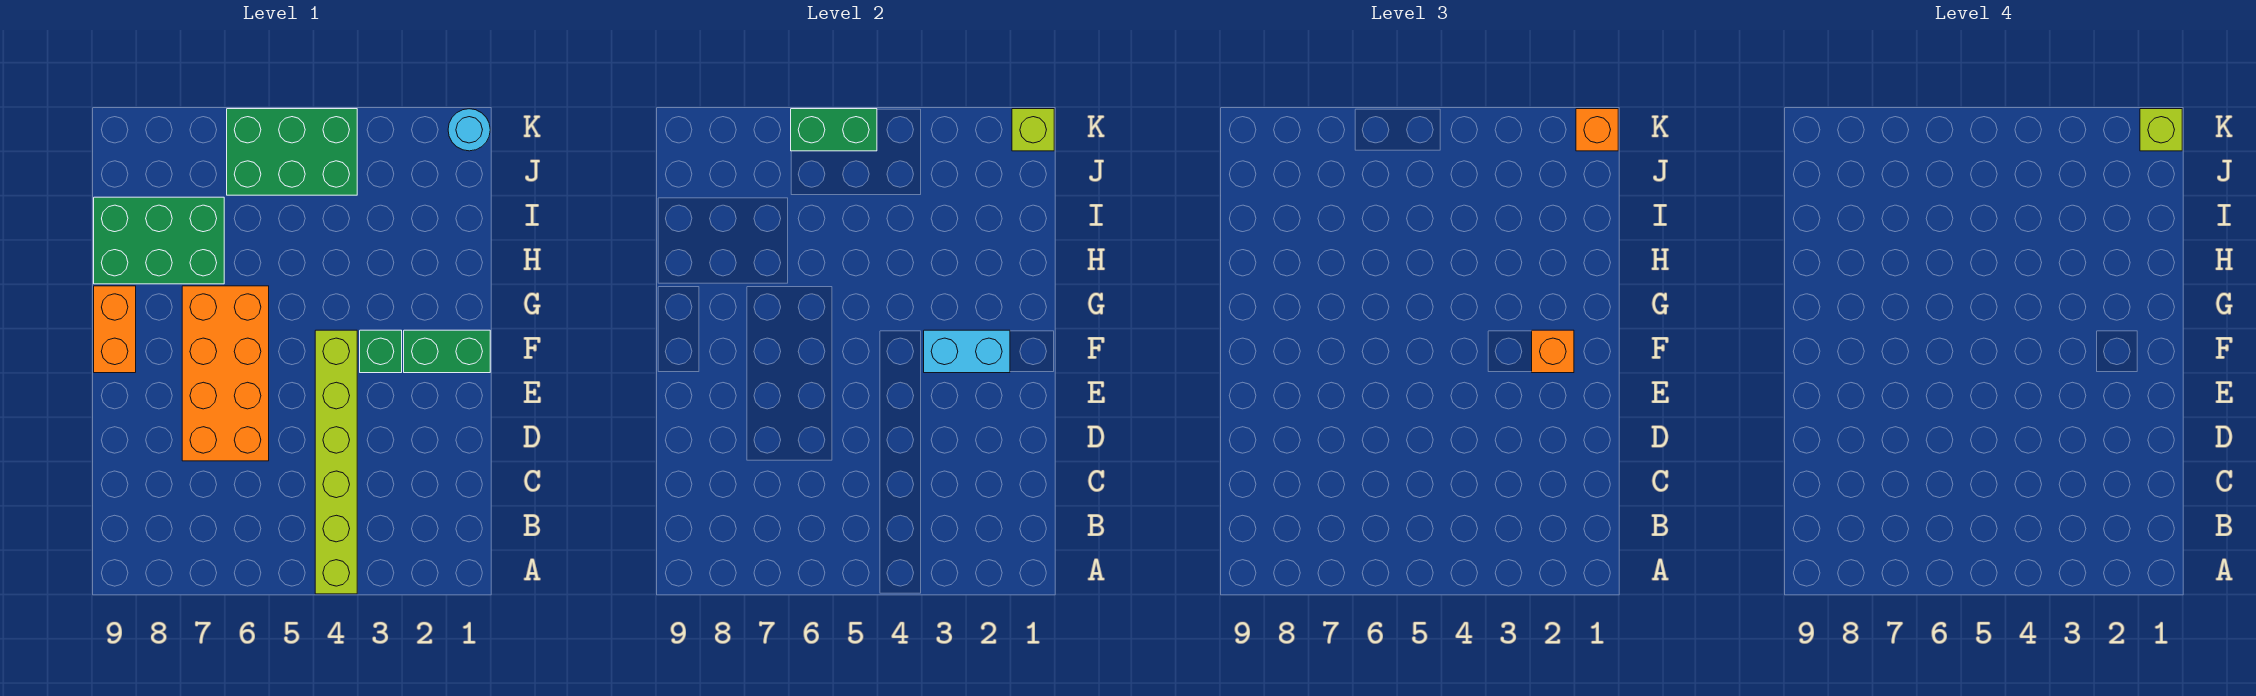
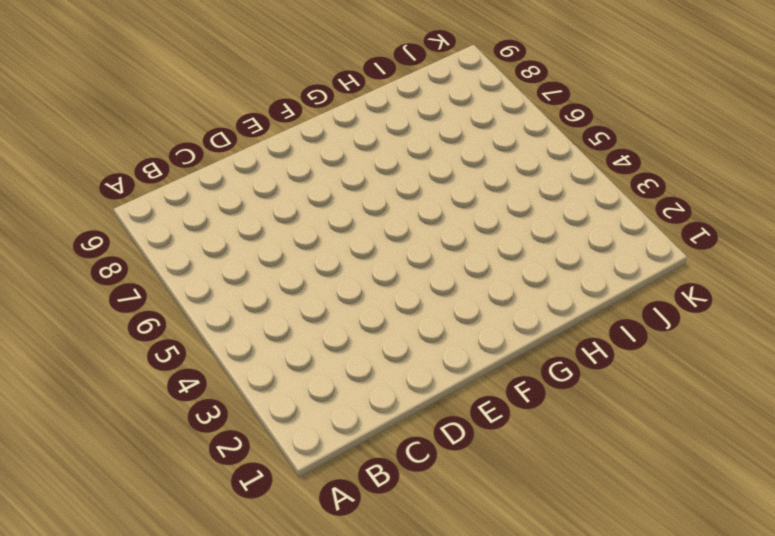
none -> lime brick A4:F4 level 1
none -> orange brick D6:G7 level 1
none -> green brick F1:F2 level 1

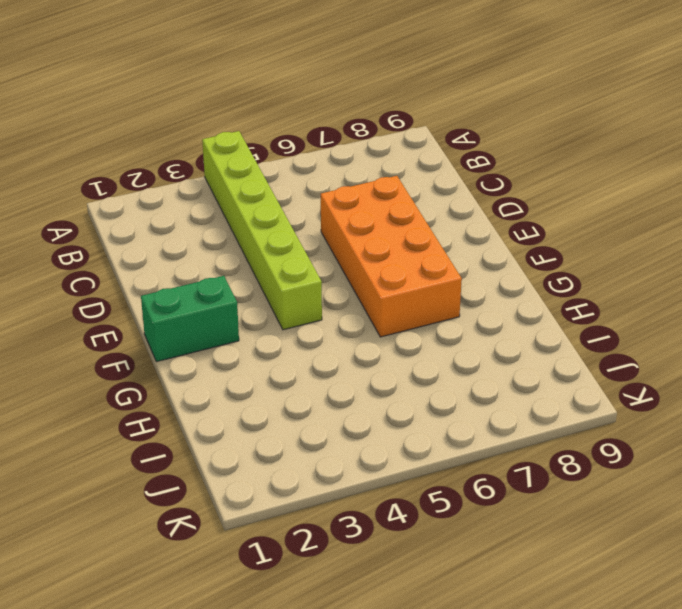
none -> green brick F3 level 1
none -> orange brick F9:G9 level 1
none -> green brick H7:I9 level 1

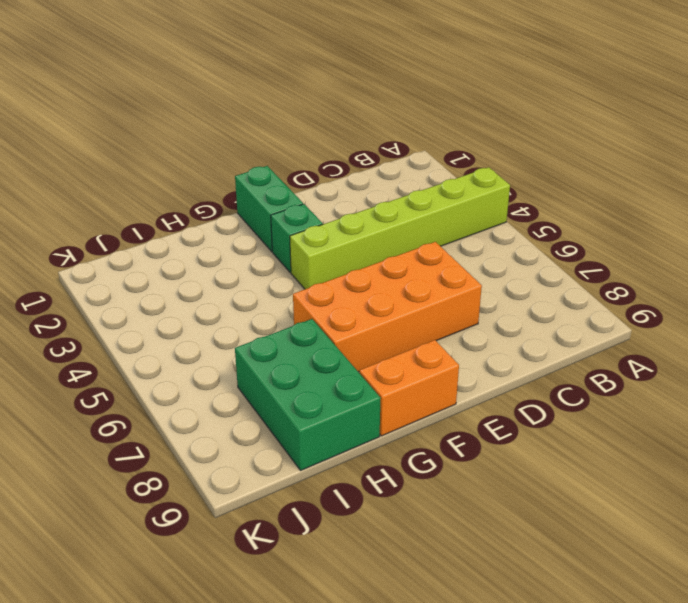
none -> green brick J4:K6 level 1
none -> cyan round brick K1 level 1
none -> cyan brick F2:F3 level 2

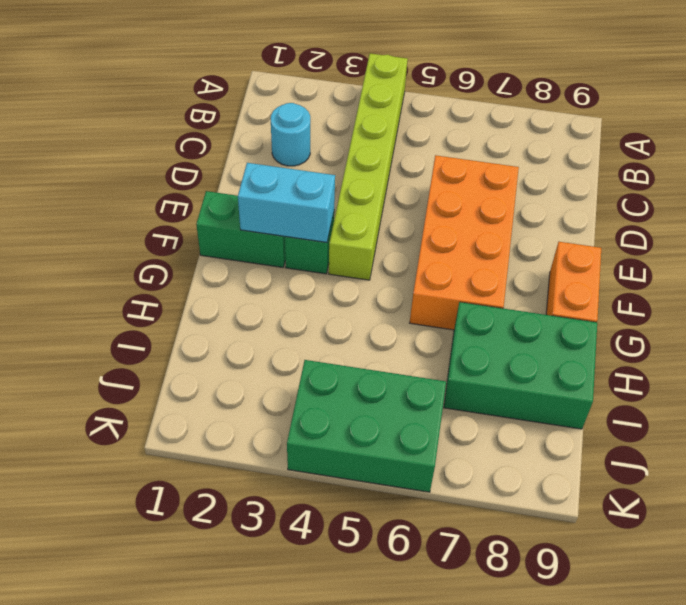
cyan round brick C2 level 1 -> cyan round brick K1 level 1
none -> lime brick K1 level 2
none -> green brick K5:K6 level 2
none -> orange brick F2 level 3

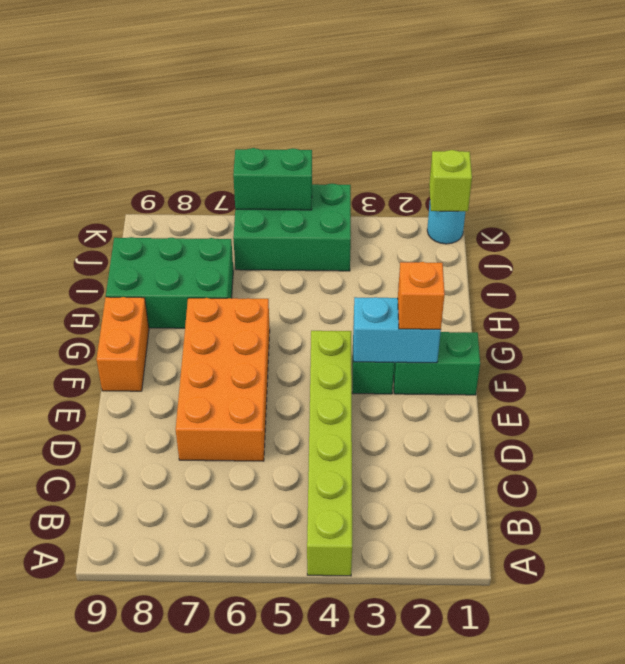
none -> orange brick K1 level 3
none -> lime brick K1 level 4

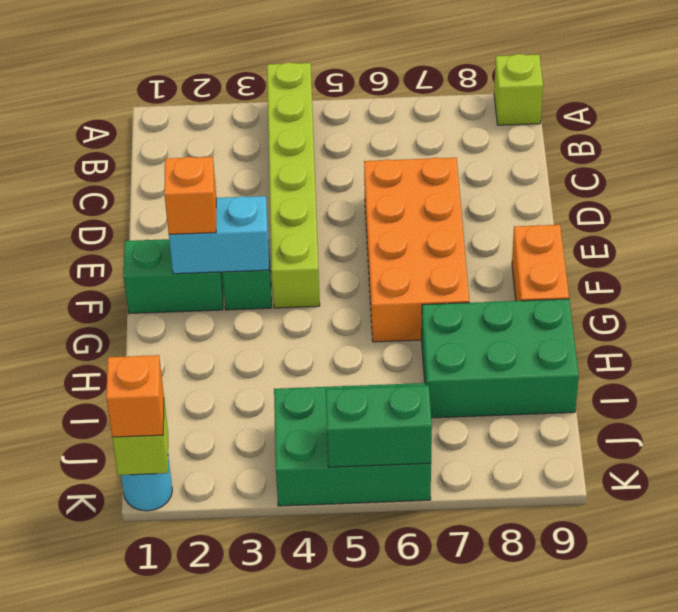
lime brick A9 level 1 -> lime brick K1 level 4

